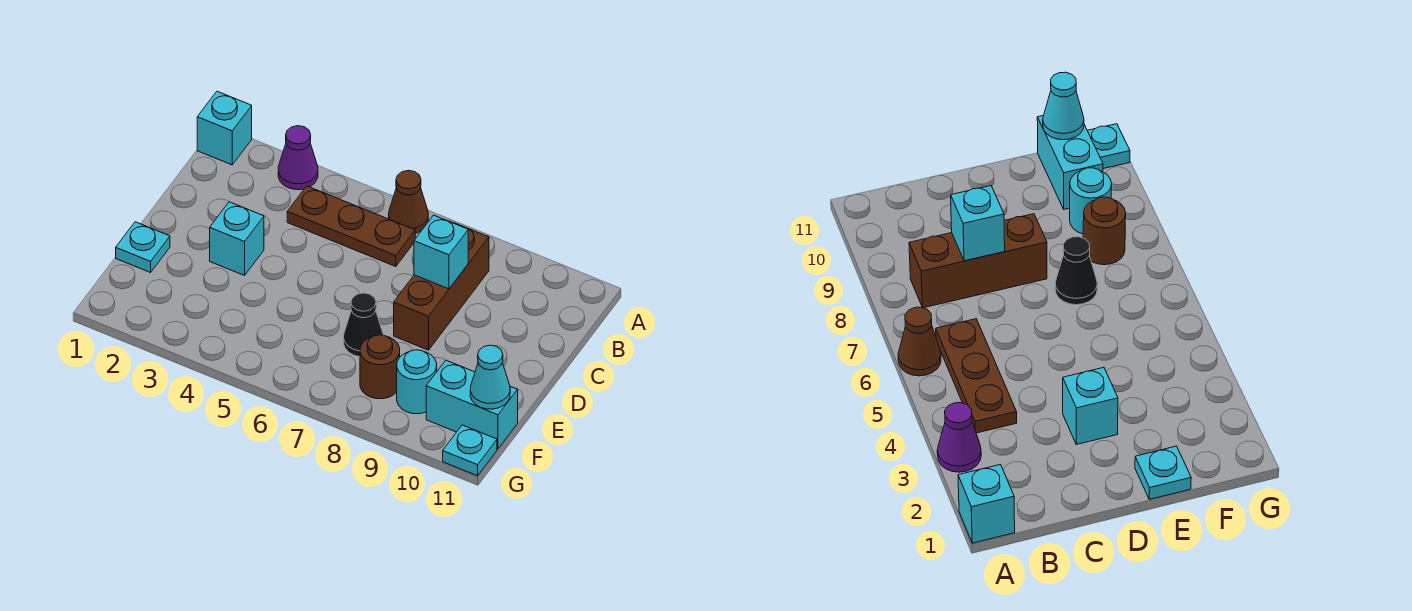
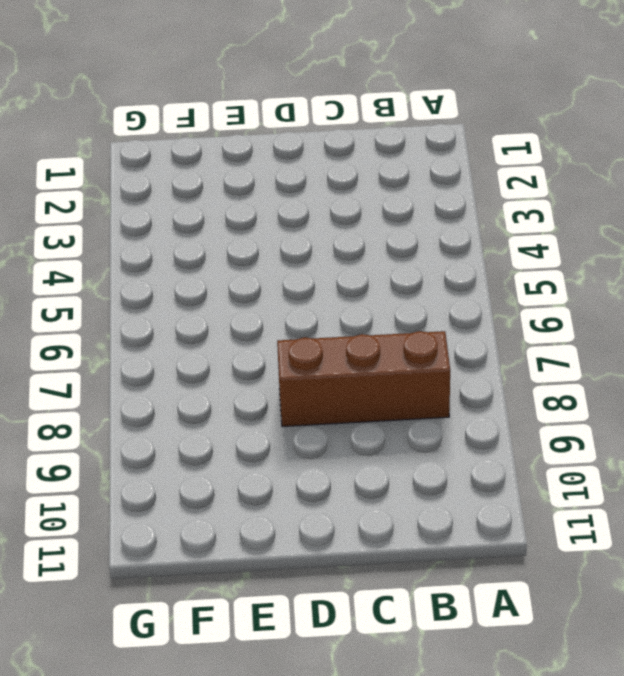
none -> cyan brick A1 level 1
none -> purple cone A3 level 1
none -> brown cone A6 level 1

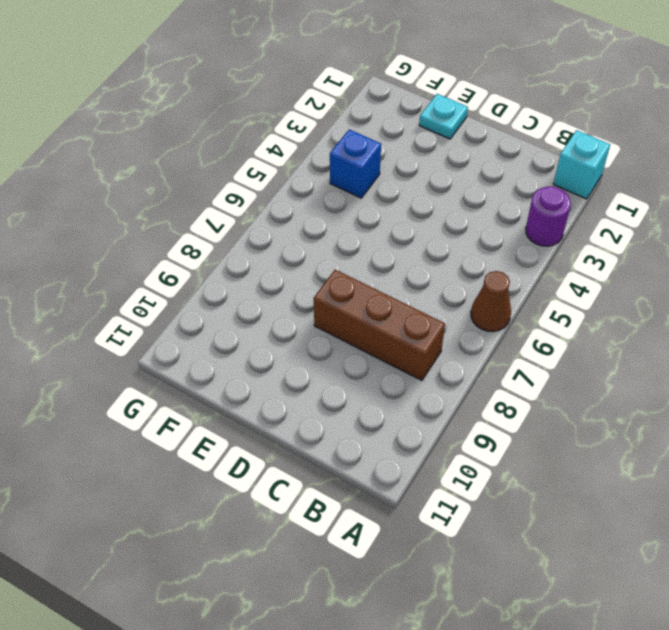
purple round brick A3 level 1 -> purple cone A3 level 1
blue brick F4 level 1 -> none
none -> brown plate B4:B6 level 1
none -> cyan brick D3 level 1
none -> black cone E7 level 1

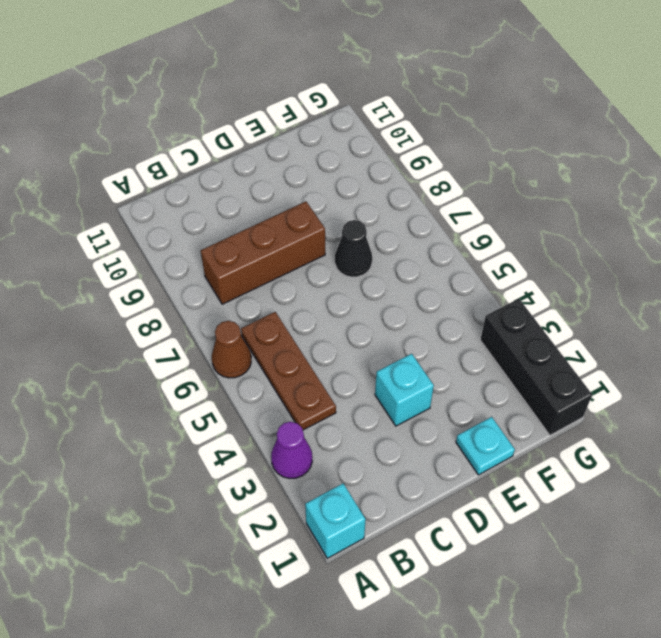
black brick G1:G3 level 1 -> none
none -> brown round brick F8 level 1
none -> cyan round brick F9 level 1
none -> cyan brick F10:F11 level 1

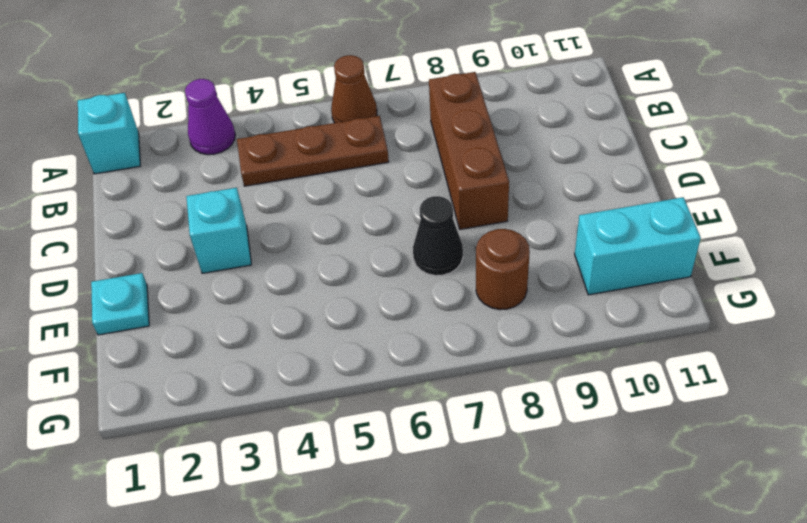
none -> cyan round brick F9 level 1
none -> cyan plate G11 level 1
none -> cyan brick C8 level 2

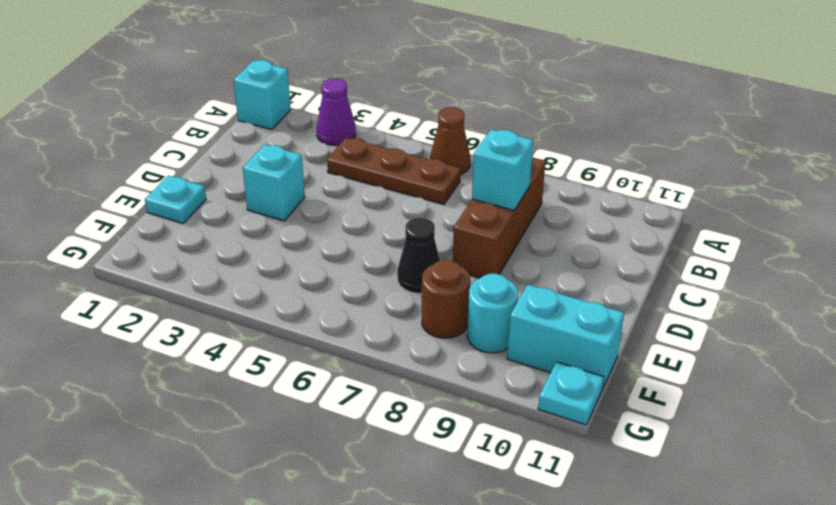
none -> cyan cone F11 level 2

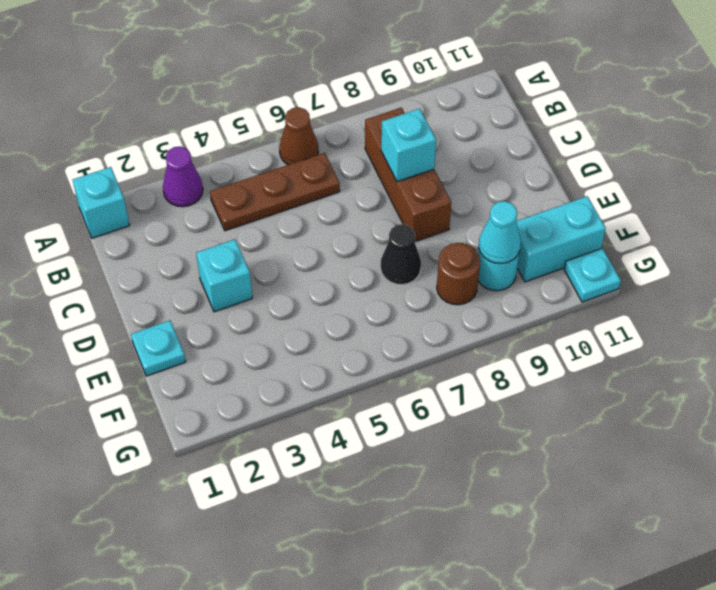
cyan cone F9 level 2 -> cyan cone F11 level 2

